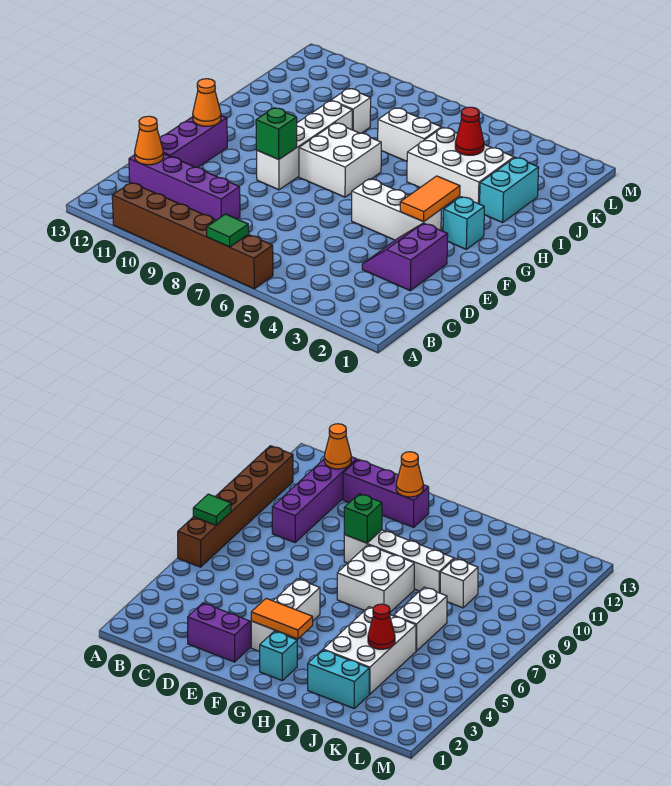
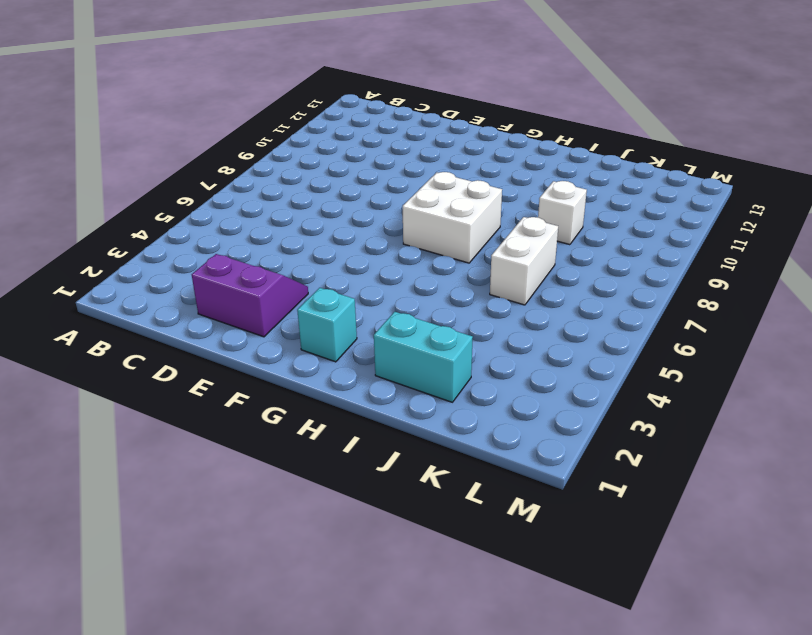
none -> brown brick A6:A11 level 1
none -> purple brick C9:C12 level 1
none -> purple brick D12:F12 level 1

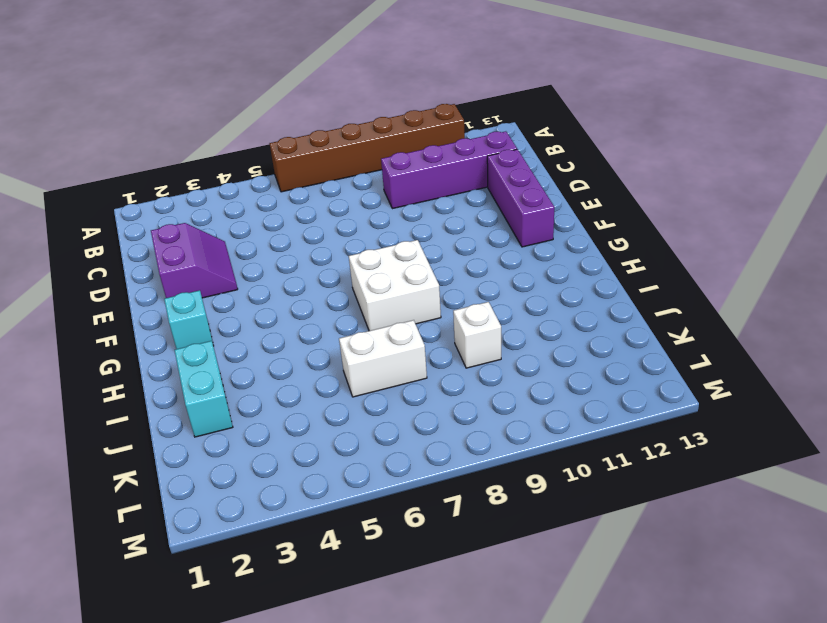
none -> white brick F3:F5 level 1
none -> white brick F9:I9 level 1
none -> white brick I3:J5 level 1

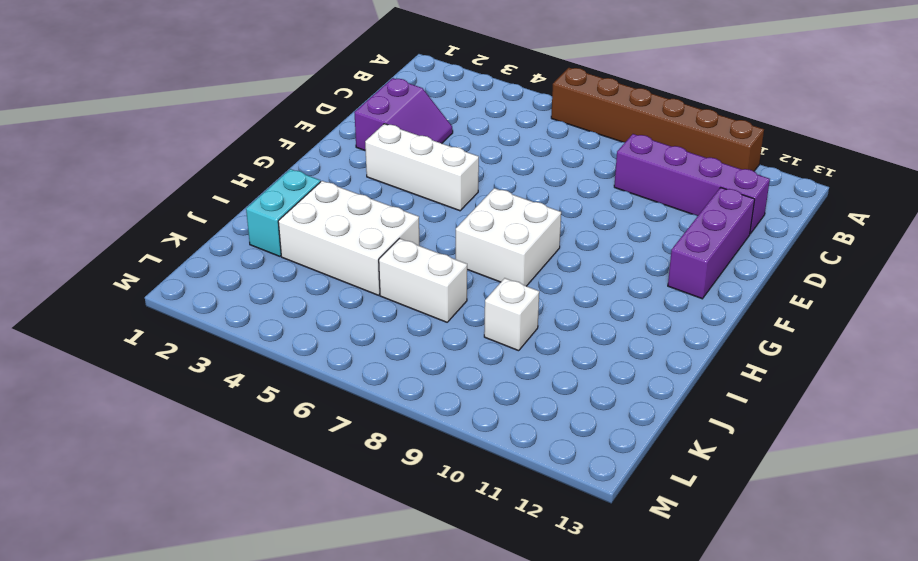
none -> white brick F9:I9 level 1
none -> cyan brick G2 level 1
none -> green tile A7 level 2

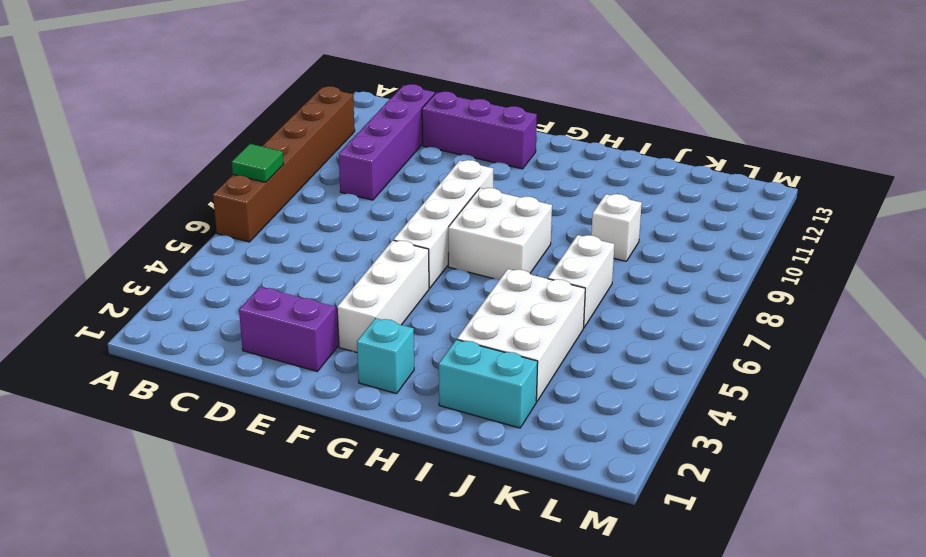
white brick F6:F9 level 1 -> white brick F9:I9 level 1
none -> orange cone C12 level 2
none -> orange tile F3:G3 level 2
none -> green brick F9 level 2

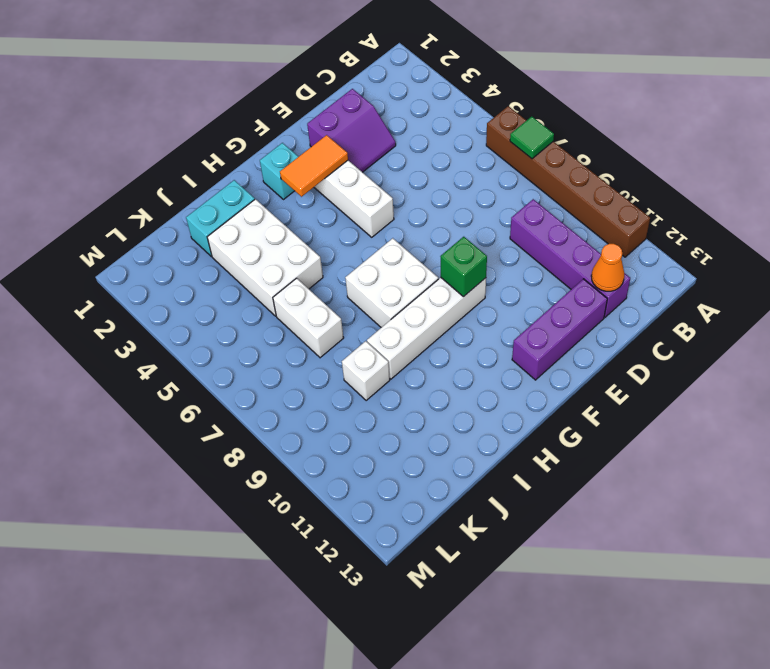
none -> orange cone F12 level 2
none -> red cone J4 level 2

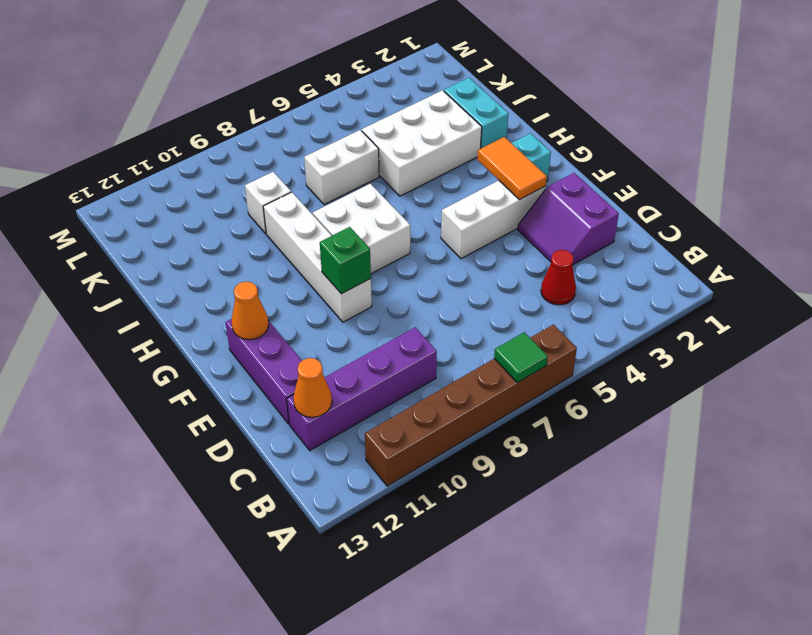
red cone C4 level 1 -> red cone J4 level 2

